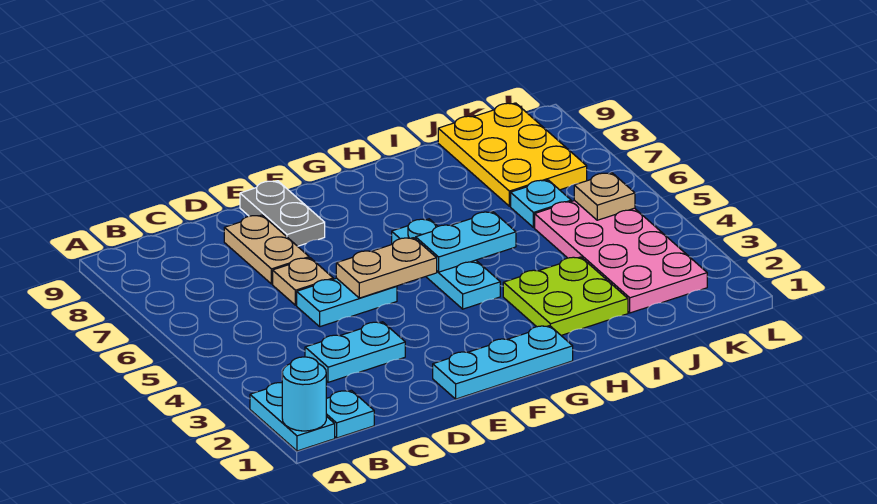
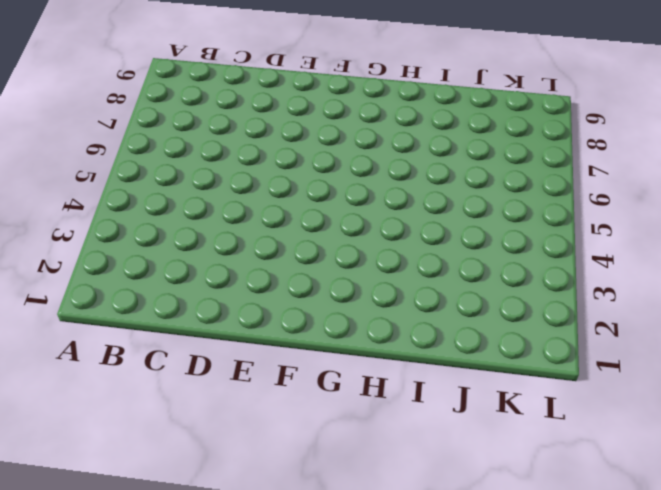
none -> cyan plate A1:A2 level 1
none -> cyan plate B1 level 1
none -> cyan plate C3:D3 level 1

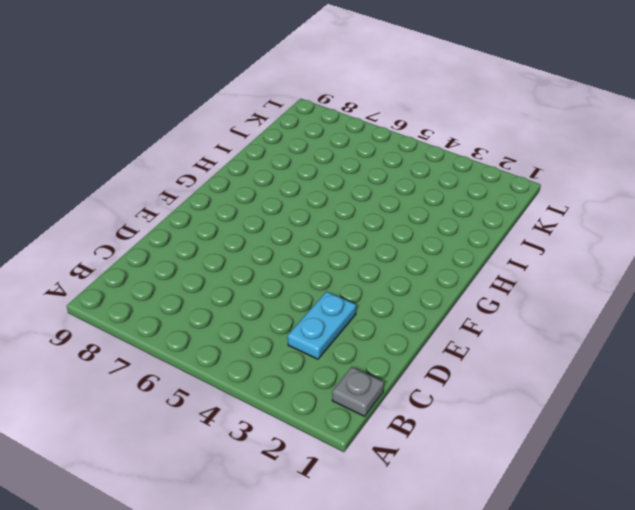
grey plate B1 level 1 -> cyan plate B1 level 1
none -> cyan plate A1:A2 level 1
none -> cyan plate D5:E5 level 1
none -> tan plate D6 level 1

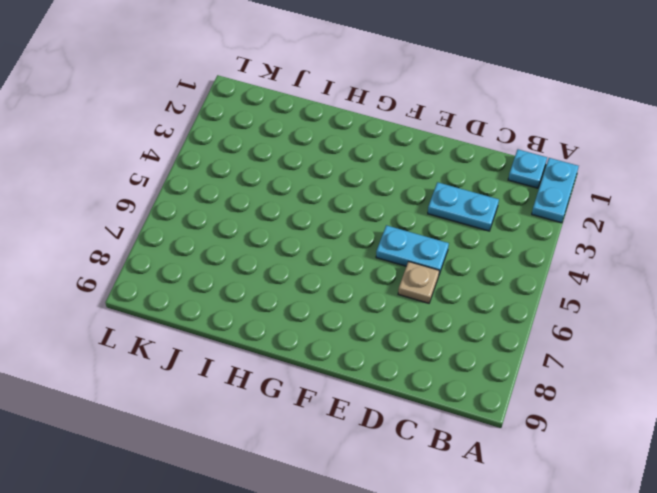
none -> tan plate D7:D8 level 1
none -> cyan plate E1:G1 level 1
none -> grey plate E8:E9 level 1

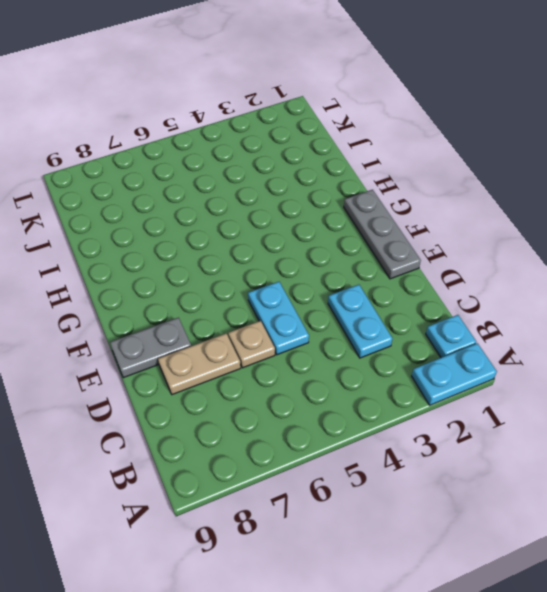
grey plate E1:G1 level 1 -> cyan plate E1:G1 level 1
none -> cyan plate G4:G6 level 1
none -> lime plate H2:I3 level 1
none -> pink plate J2:K5 level 1

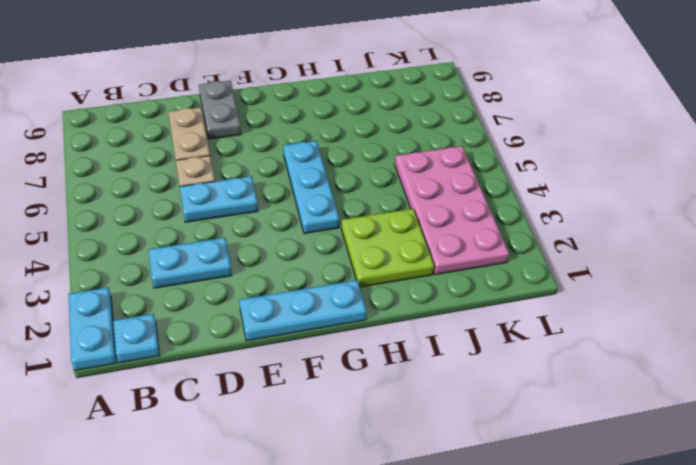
none -> cyan plate J6 level 1
none -> yellow plate J7:K9 level 1
none -> cyan round brick A1 level 2

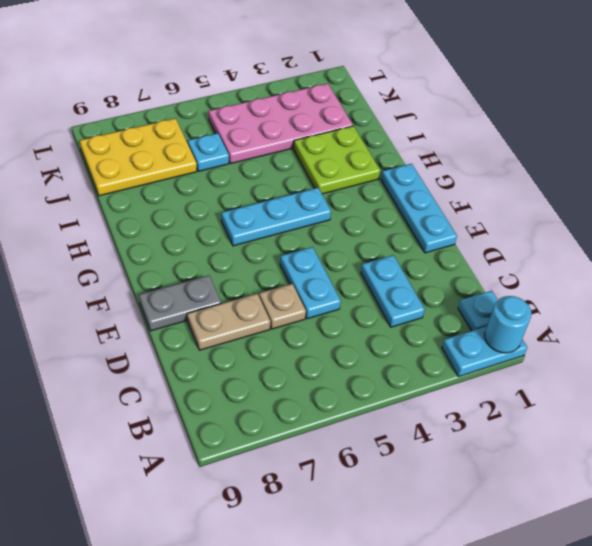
none -> tan plate E5:F5 level 2
none -> cyan plate G5:H5 level 2
none -> tan plate K5 level 2

